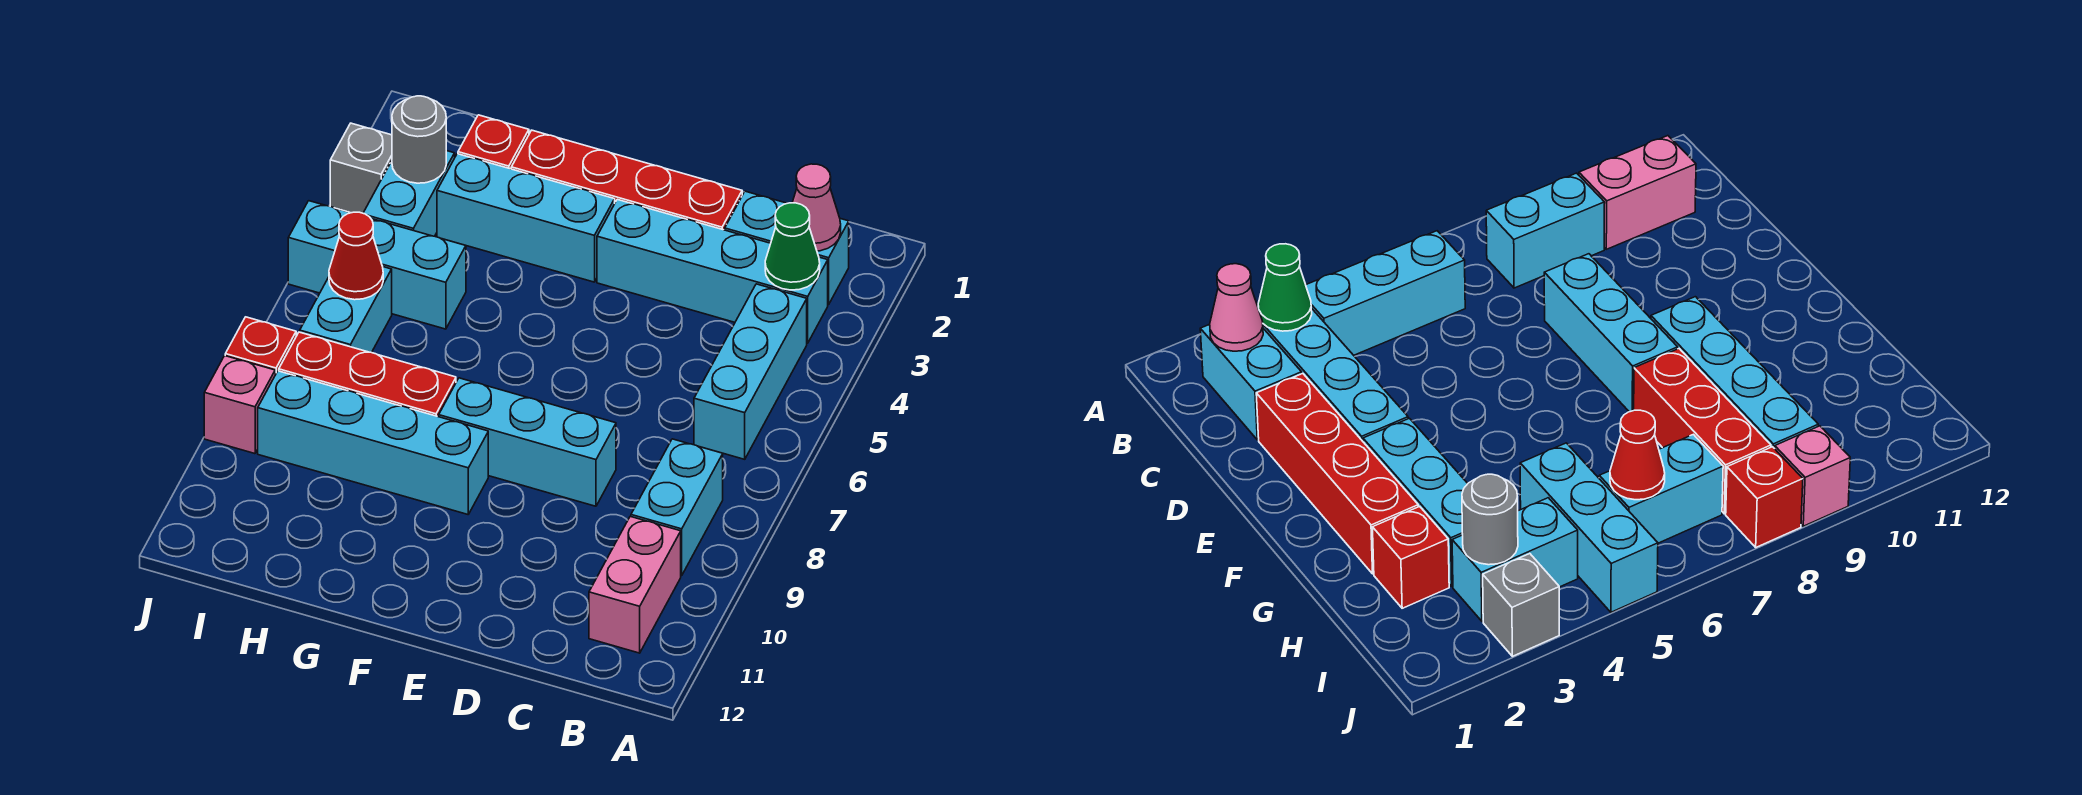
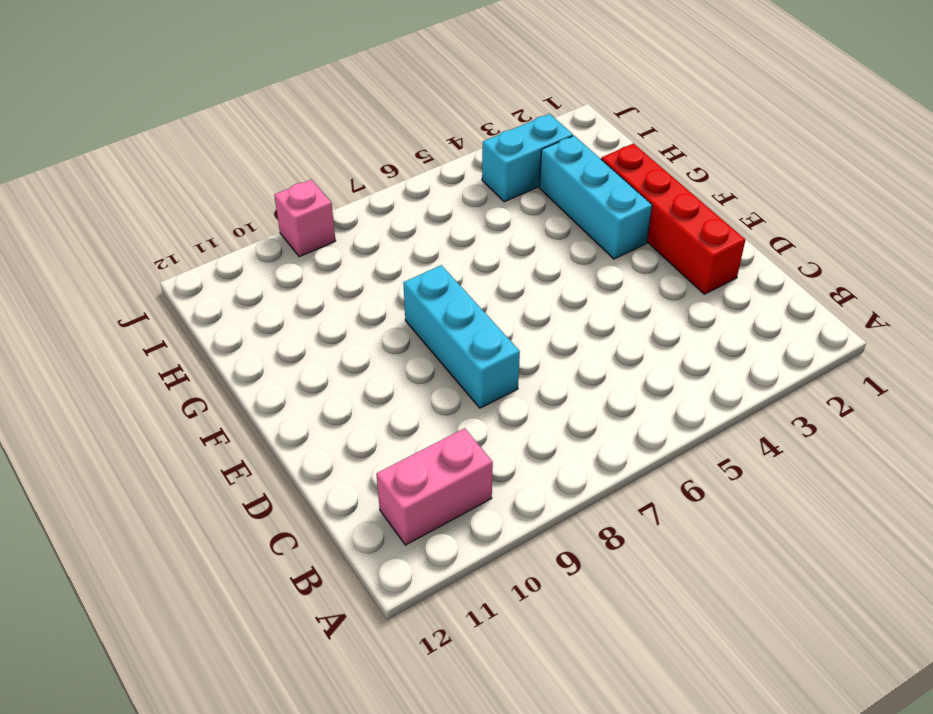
none -> cyan brick B2:C2 level 1
none -> cyan brick B3:E3 level 1
none -> cyan brick B4:B6 level 1

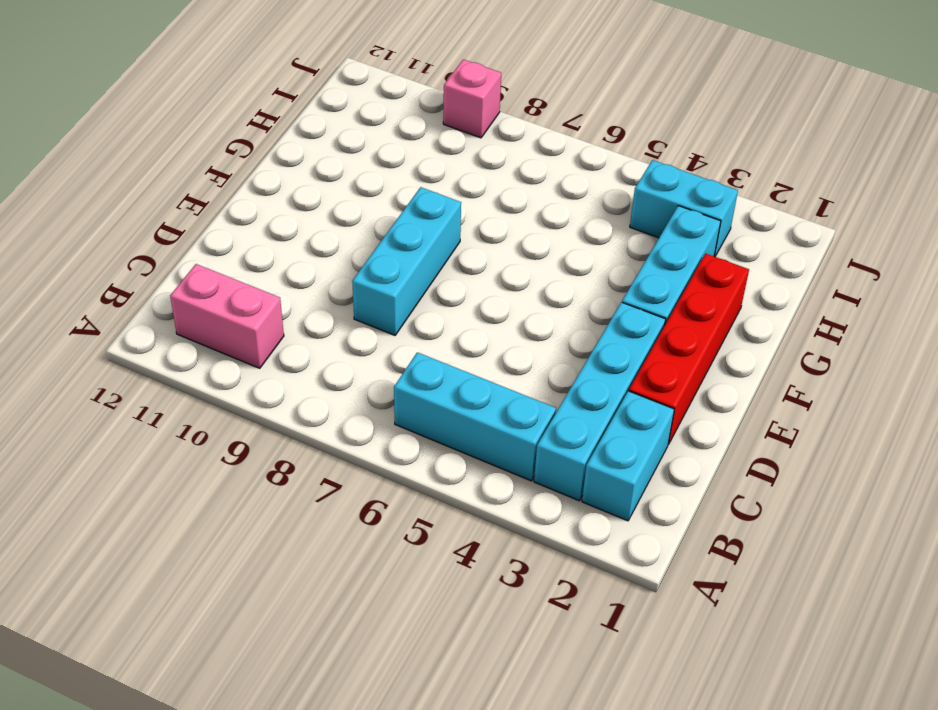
none -> cyan brick B8:B9 level 1
none -> cyan brick F9:I9 level 1
none -> red brick G8:I8 level 1

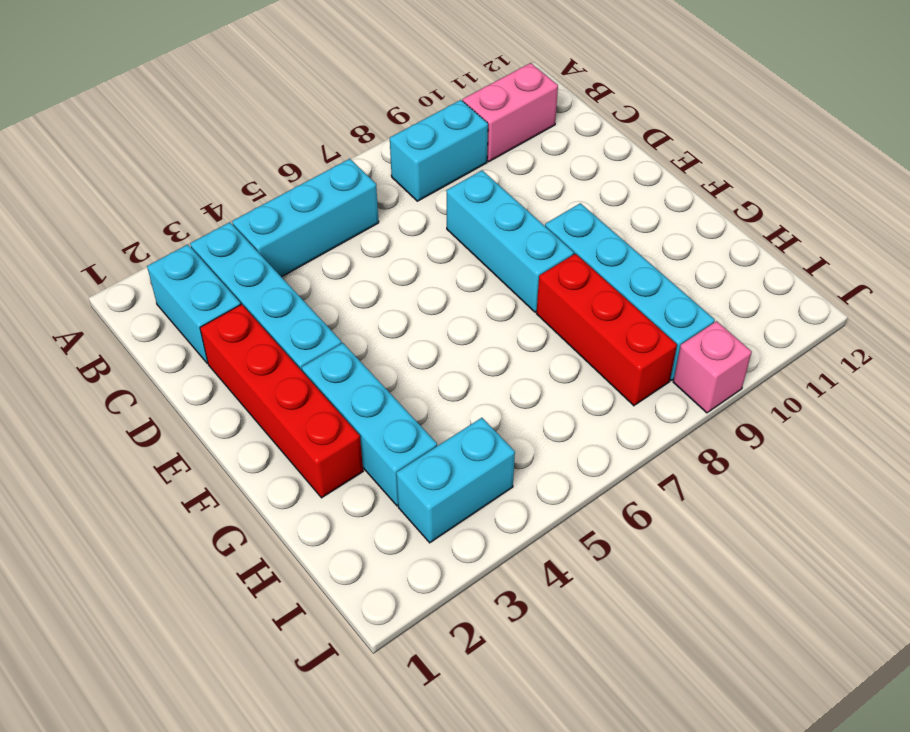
none -> red brick H2 level 1
none -> cyan brick H5:J5 level 1
none -> cyan brick I6:I7 level 1

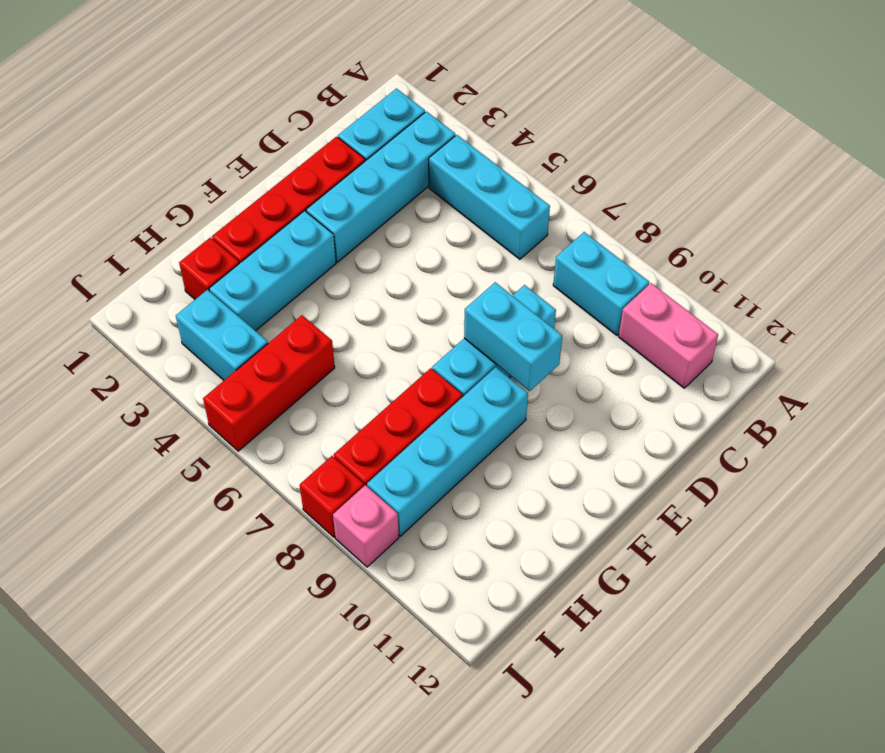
cyan brick E8:E9 level 2 -> cyan brick I6:I7 level 1
red brick H5:J5 level 1 -> cyan brick H5:J5 level 1
none -> grey brick J3 level 1
none -> pink cone B2 level 2
none -> green cone B3 level 2

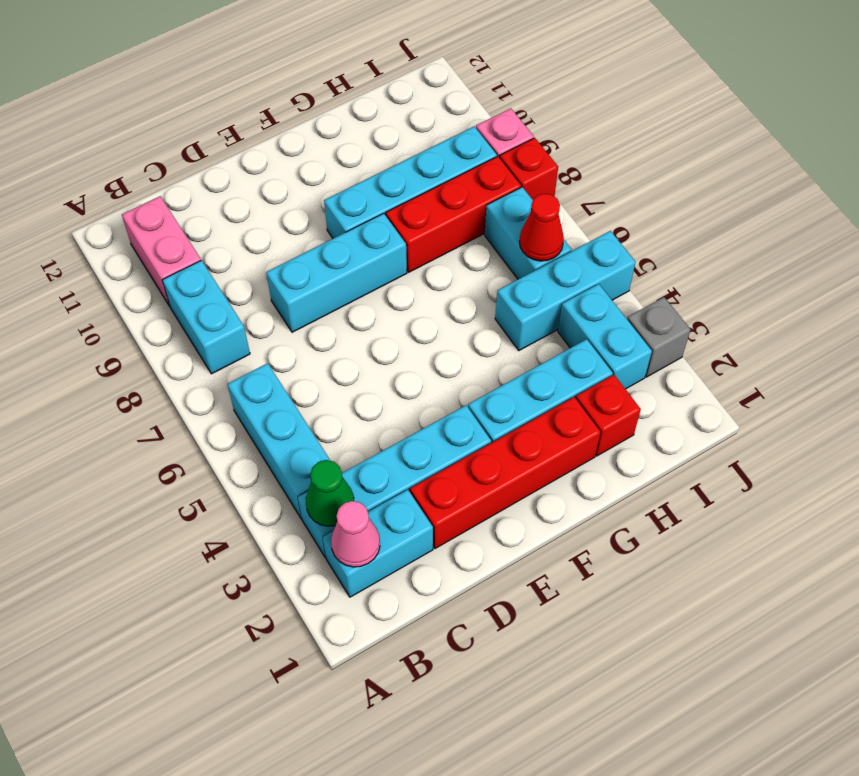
none -> grey round brick I3 level 2

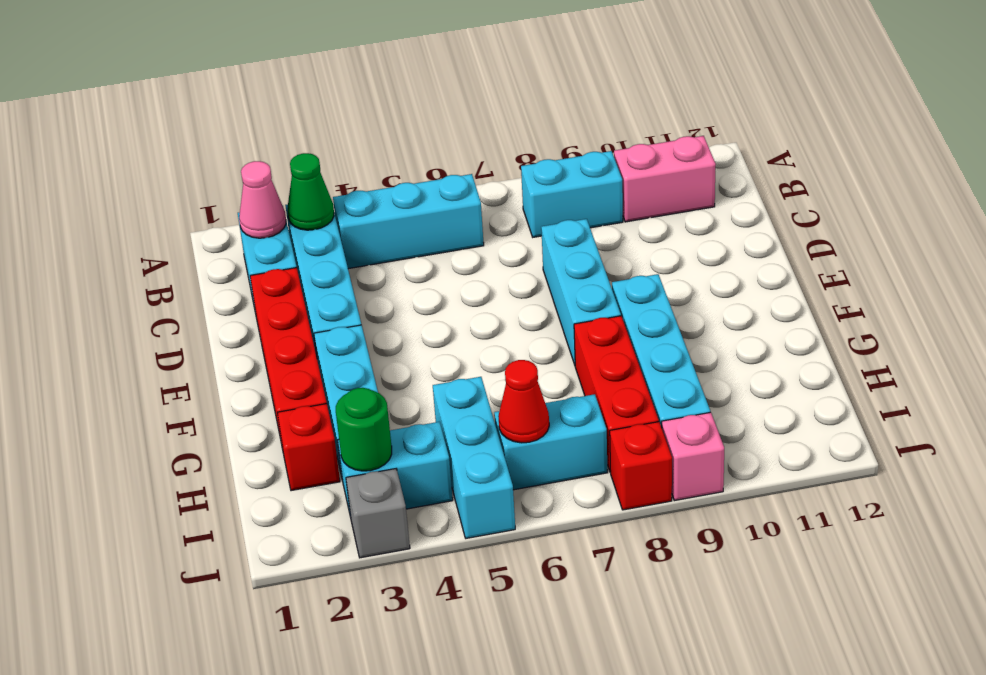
green round brick I3 level 2 -> grey round brick I3 level 2

